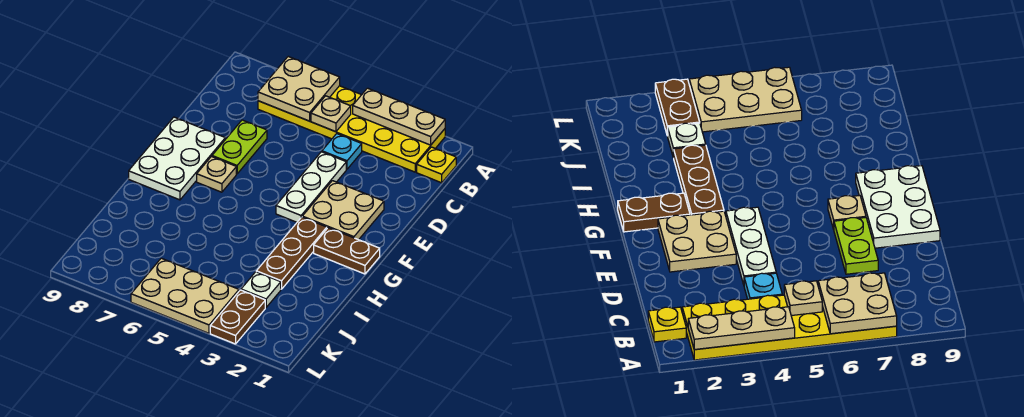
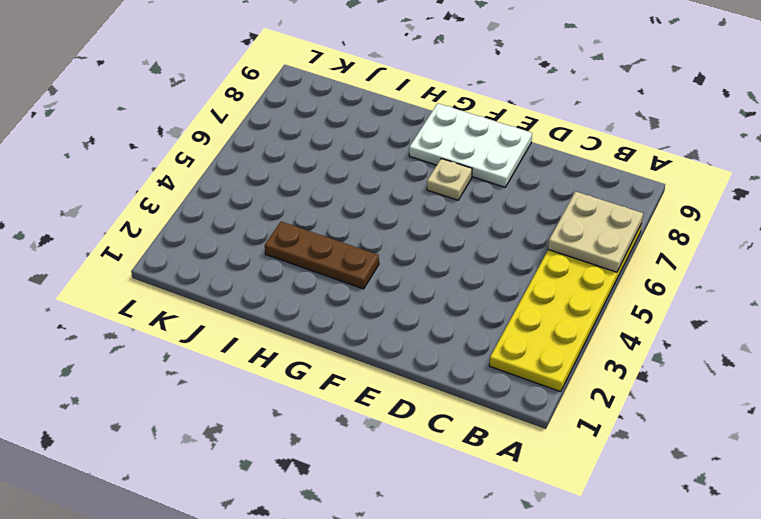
none -> yellow plate B1 level 1
none -> cyan plate C4 level 1
none -> white plate D4:F4 level 1

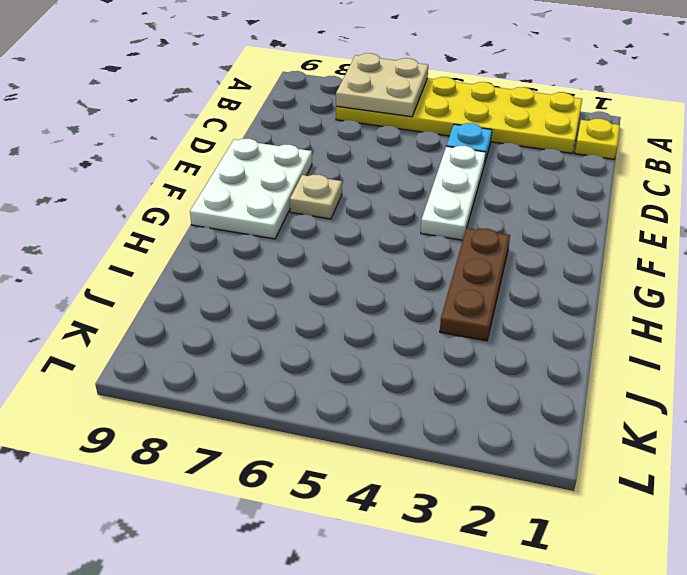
none -> lime plate D7:E7 level 1
none -> tan plate E2:F3 level 1
none -> brown plate G1:G2 level 1

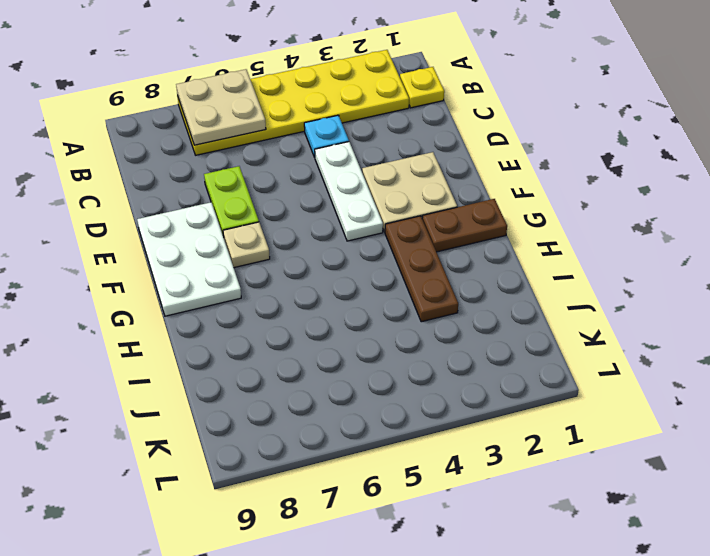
none -> white plate J3 level 1
none -> brown plate K3:L3 level 1
none -> tan plate K4:L6 level 1

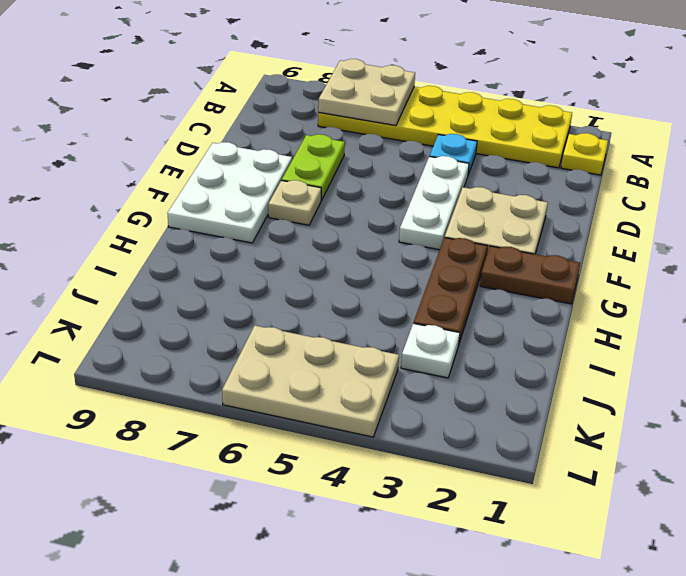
none -> brown plate K3:L3 level 1
none -> tan plate A2:A4 level 2
none -> tan plate B5 level 2

